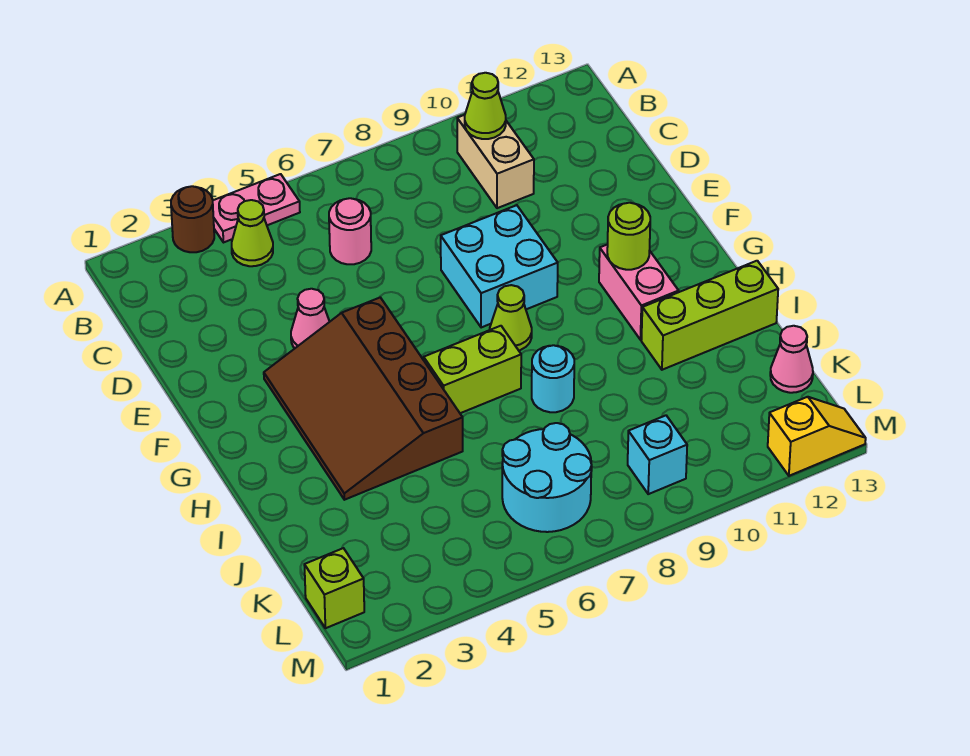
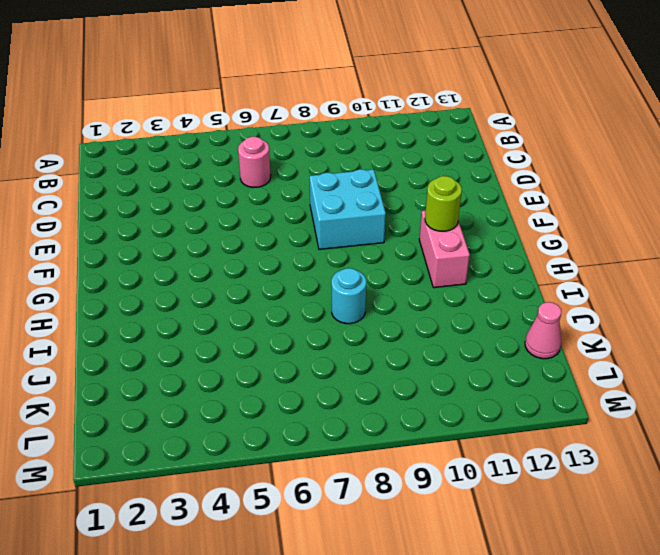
none -> brown round brick A3 level 1
none -> pink plate A4:A5 level 1
none -> lime cone B4 level 1

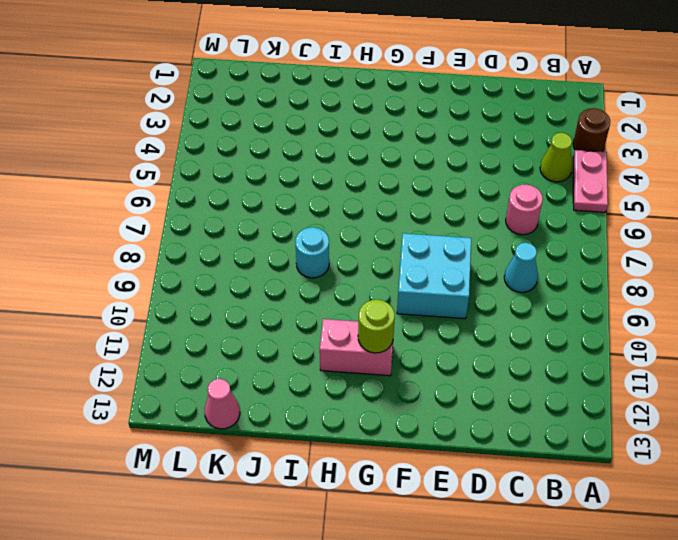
cyan cone C8 level 1 -> none
none -> tan brick B10:C10 level 1
none -> pink cone E4 level 1
none -> brown slope F3:I5 level 1 top 5

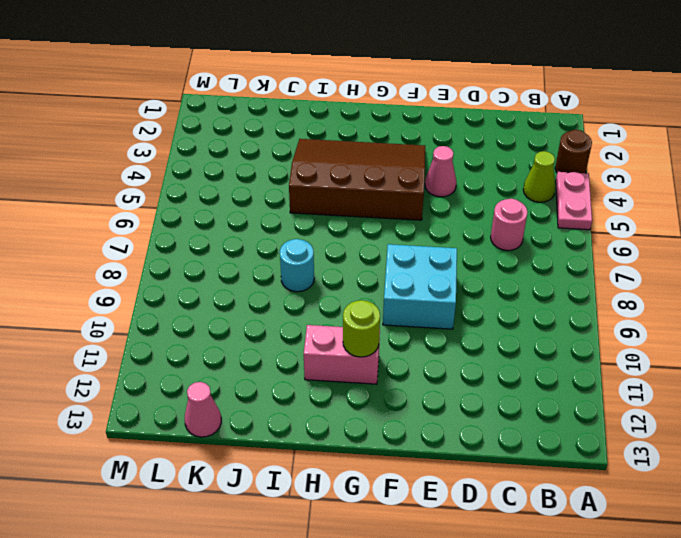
none -> tan brick B10:C10 level 1
none -> lime cone G8 level 1
none -> lime brick H6:H7 level 1

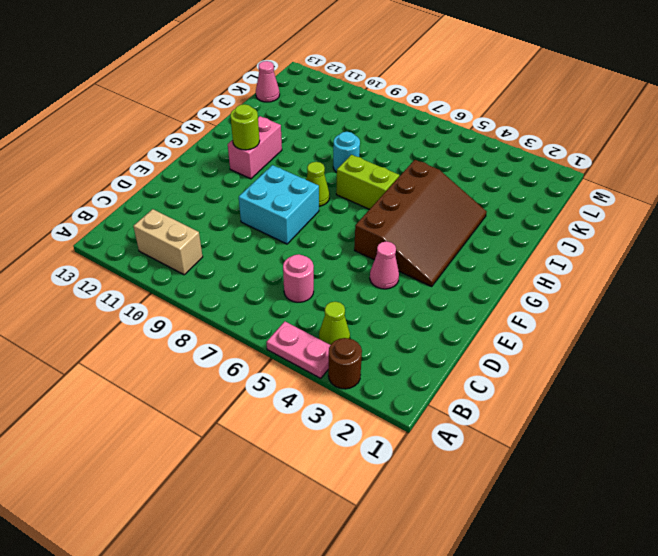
tan brick B10:B11 level 1 -> tan brick B10:C10 level 1
none -> lime brick I11:I13 level 1
none -> cyan round brick K6:L7 level 1
none -> lime brick L1 level 1

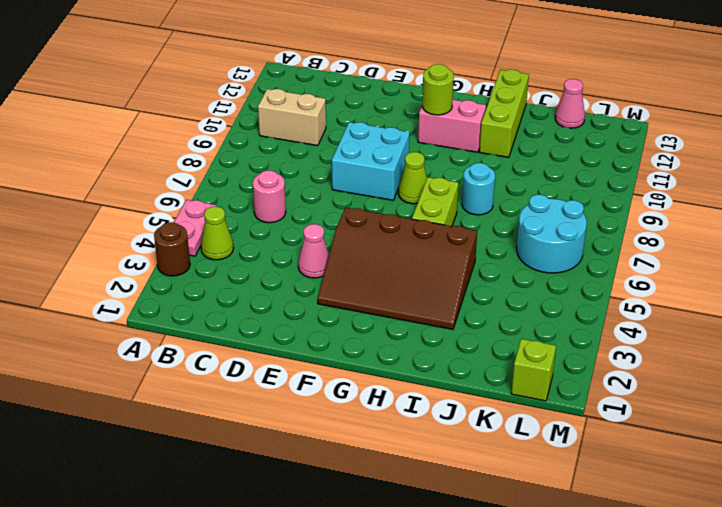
none -> cyan brick L9 level 1
none -> yellow slope M12:M13 level 1 top 12
none -> lime cone B10 level 2

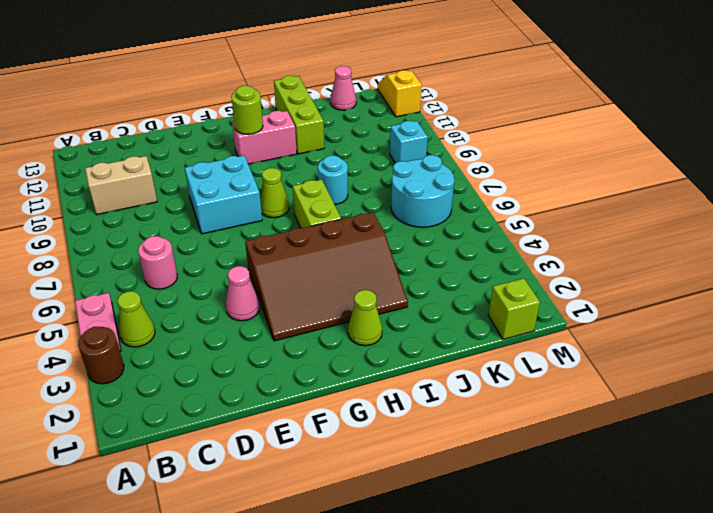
lime cone H2 level 1 -> lime cone B10 level 2

